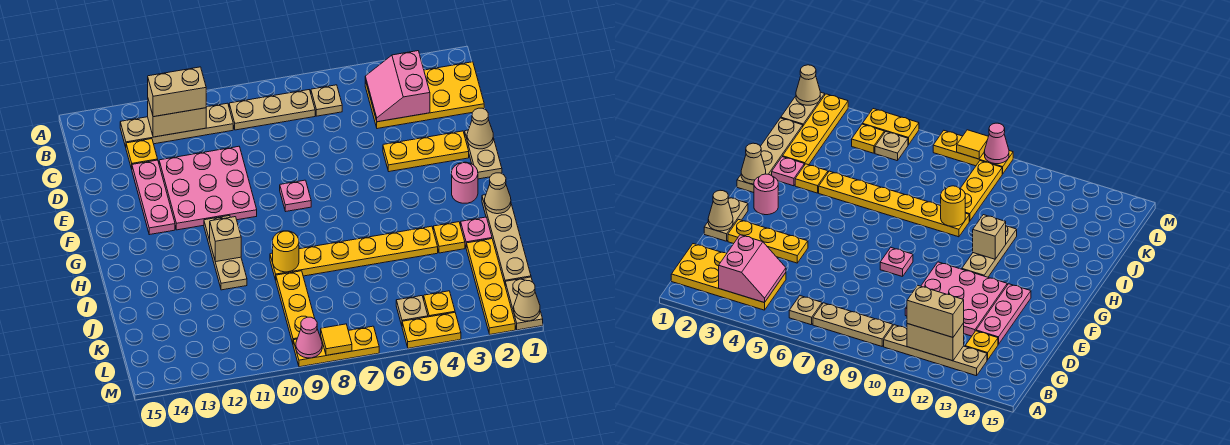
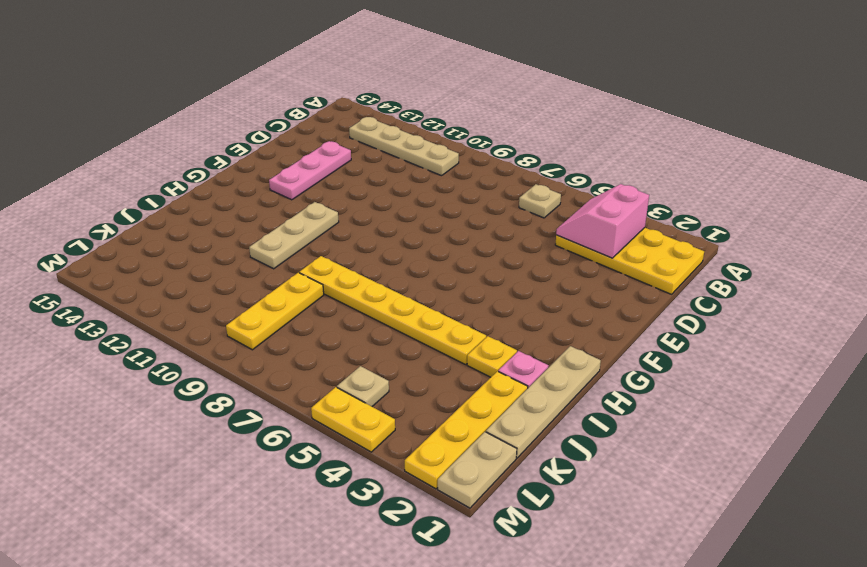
none -> tan plate B7:B9 level 1
none -> yellow plate C13 level 1
none -> pink plate D10:F12 level 1
none -> tan plate E1:F1 level 1

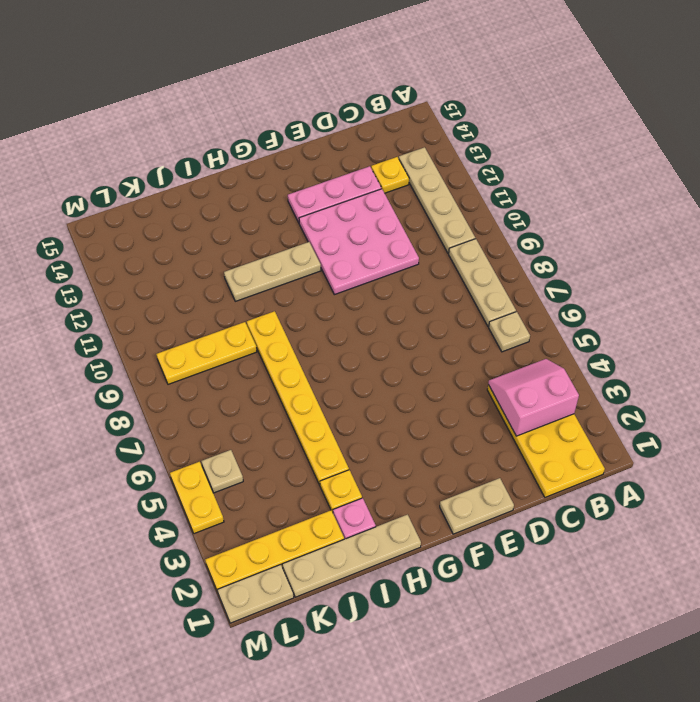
none -> yellow plate E2:E4 level 1
none -> pink plate F8 level 1
none -> pink round brick G2 level 1
none -> yellow plate L4 level 1

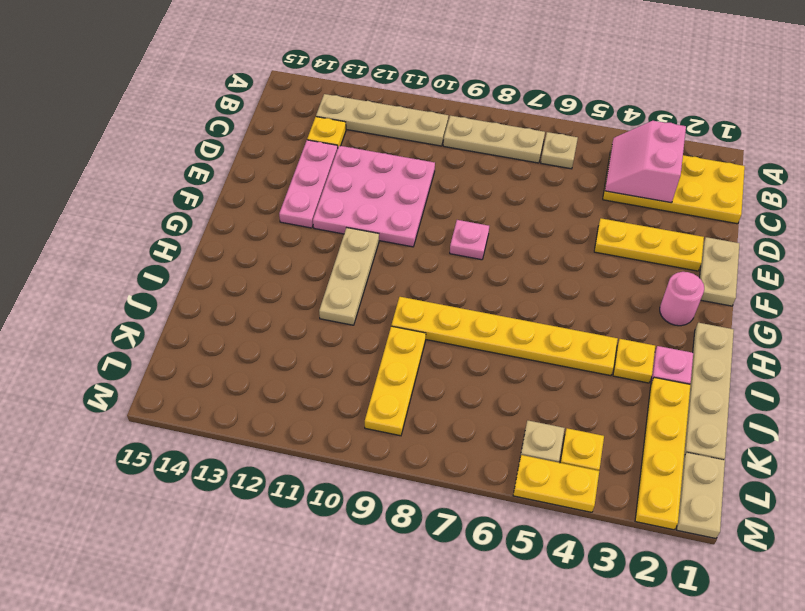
none -> yellow plate M7:M9 level 1
none -> tan brick B11:B12 level 2
none -> tan cone E1 level 2
none -> tan cone H1 level 2

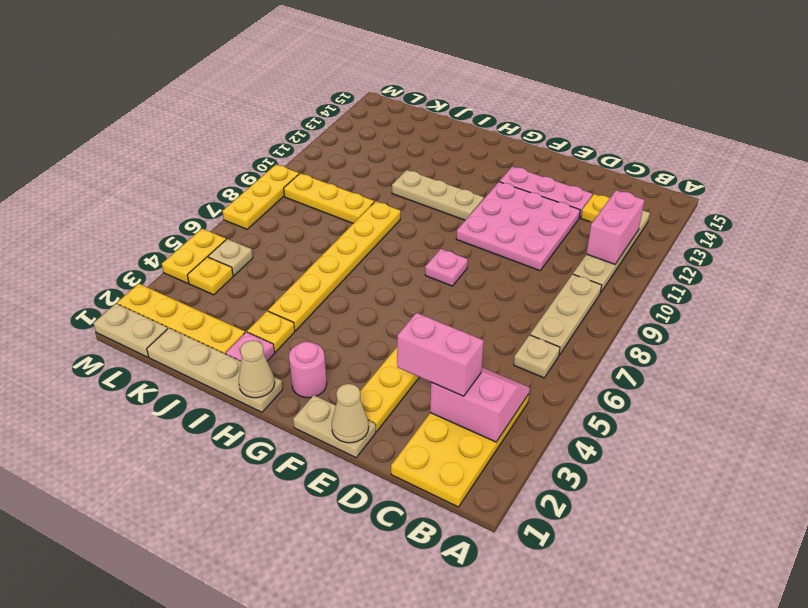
pink brick B11:B12 level 2 -> tan brick B11:B12 level 2
pink brick C3:D3 level 3 -> none
none -> tan brick H11 level 2
none -> yellow round brick I9 level 2
none -> tan cone M1 level 2
none -> yellow tile M8 level 2

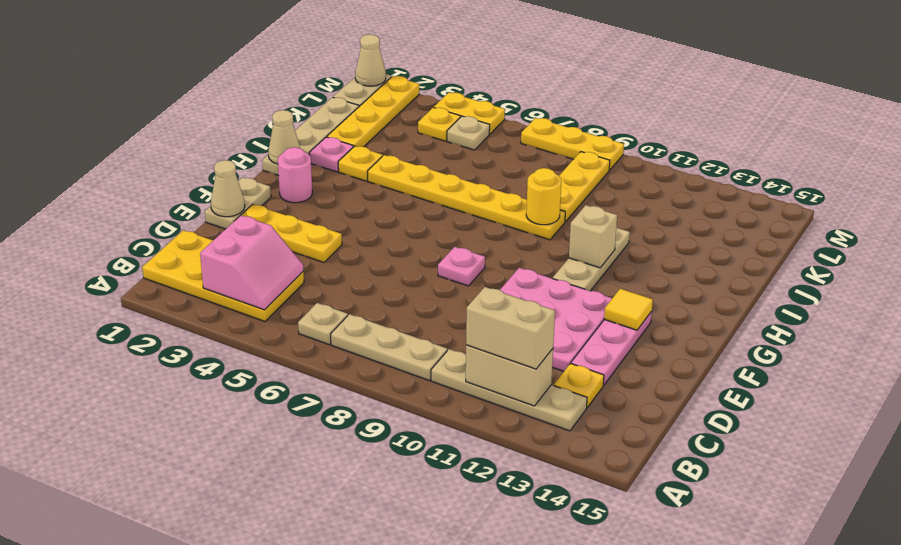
yellow tile F13 level 2 -> yellow tile M8 level 2
none -> pink cone M9 level 2

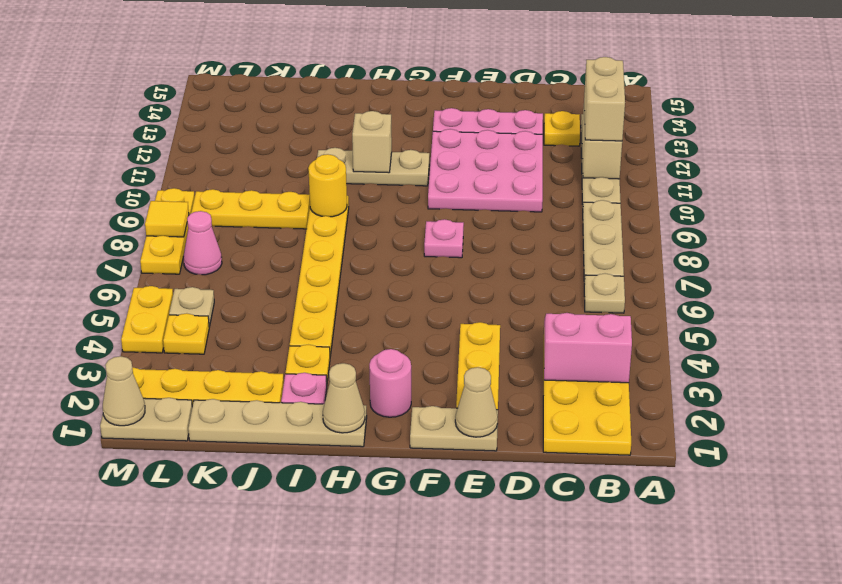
pink cone L7 level 1 -> pink cone M9 level 2

